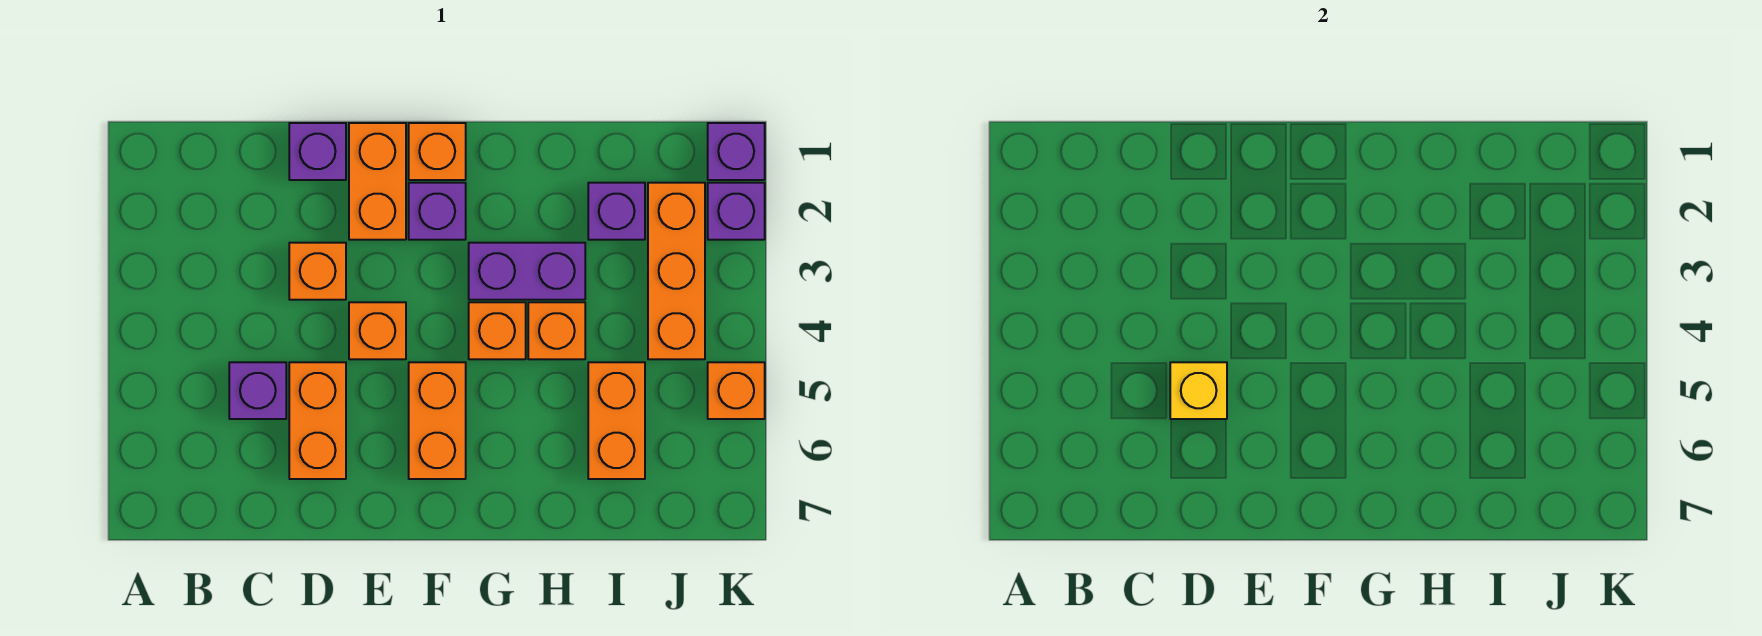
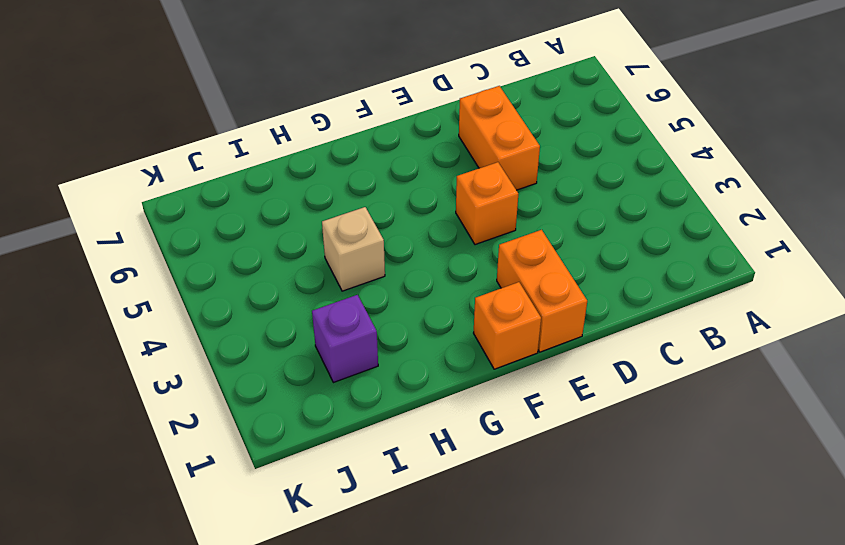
tan brick H4 level 1 -> orange brick H4 level 1
none -> purple brick C5 level 1
none -> purple brick D1 level 1
none -> orange brick D3 level 1

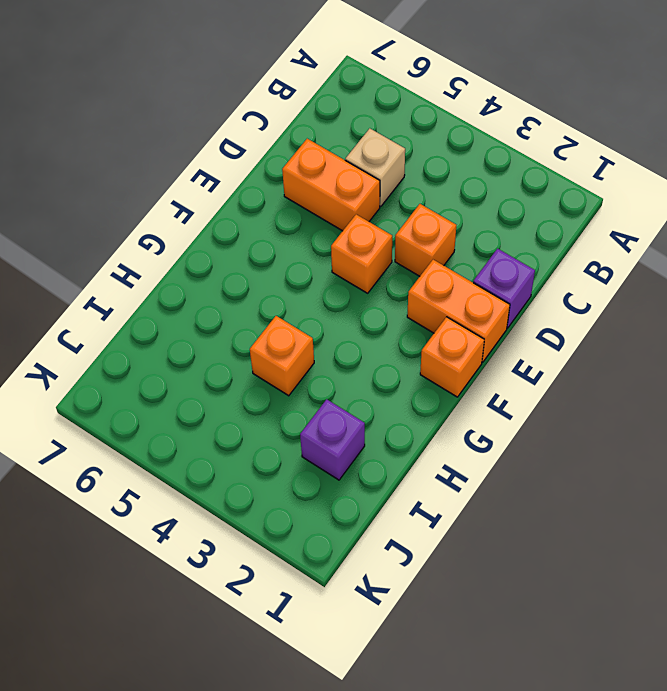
tan brick C5 level 1 -> purple brick C5 level 1
none -> purple brick F2 level 1
none -> orange brick F5:F6 level 1
none -> purple brick G3:H3 level 1

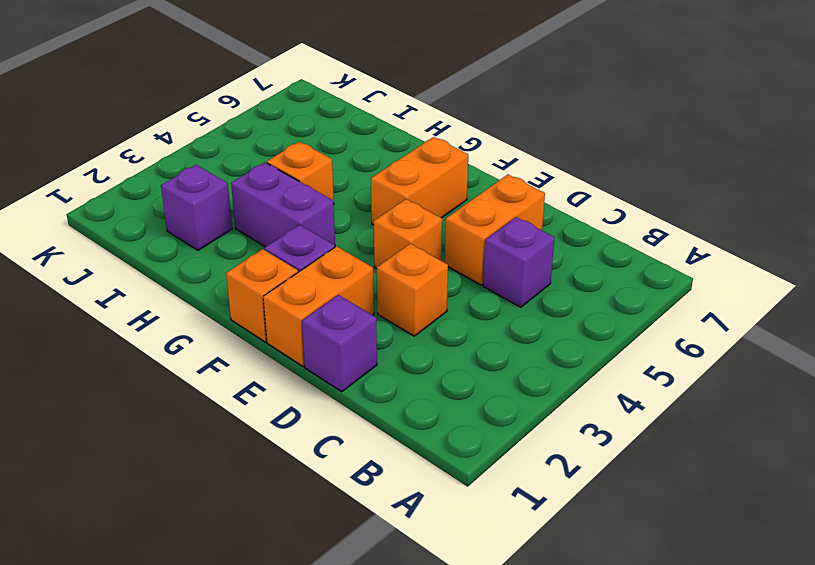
none -> orange brick G4 level 1
none -> orange brick I5:I6 level 1
none -> orange brick J2:J4 level 1

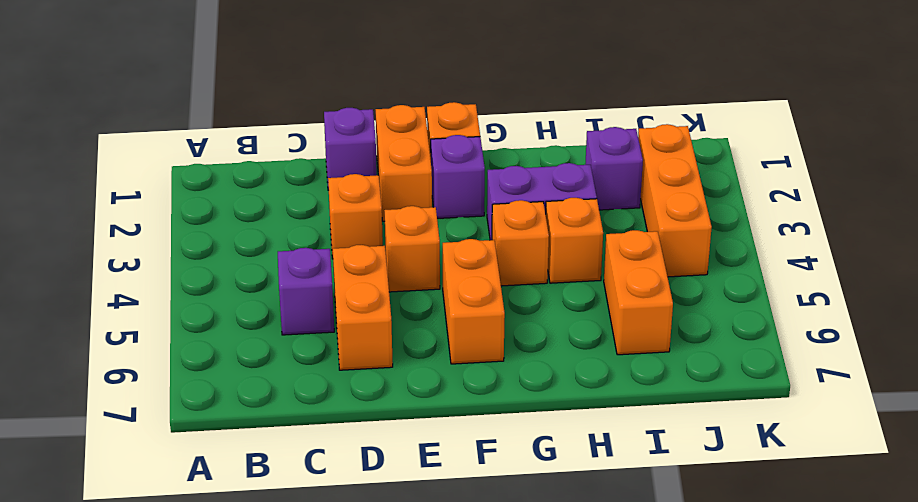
none -> purple brick K1 level 1
none -> purple brick K2 level 1
none -> orange brick K5 level 1

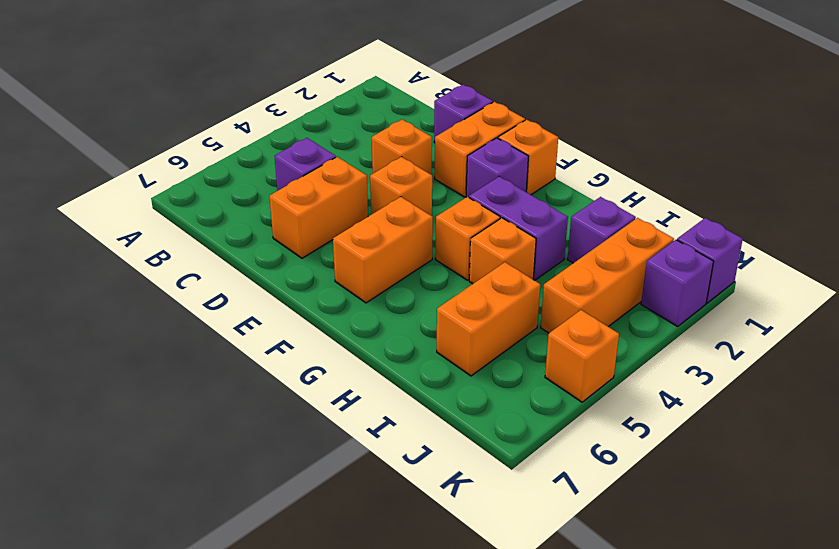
none -> yellow brick D5 level 2

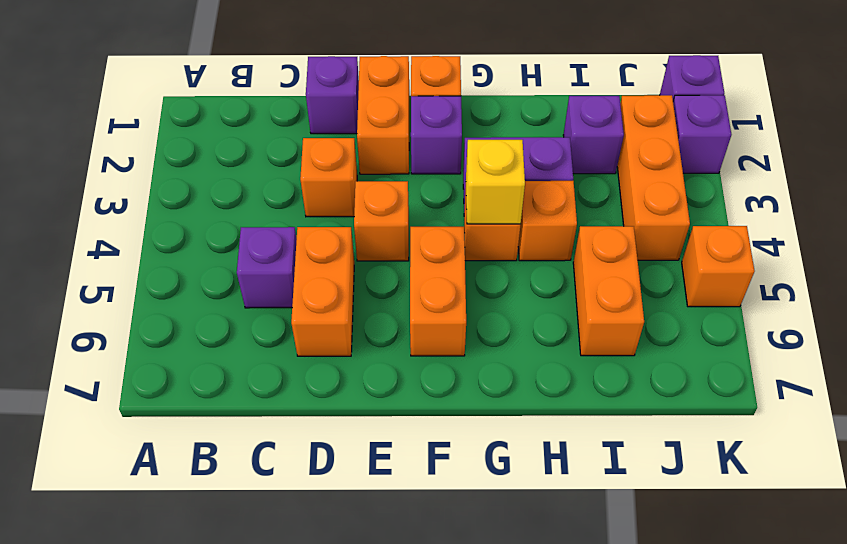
yellow brick G4 level 2 -> yellow brick D5 level 2

